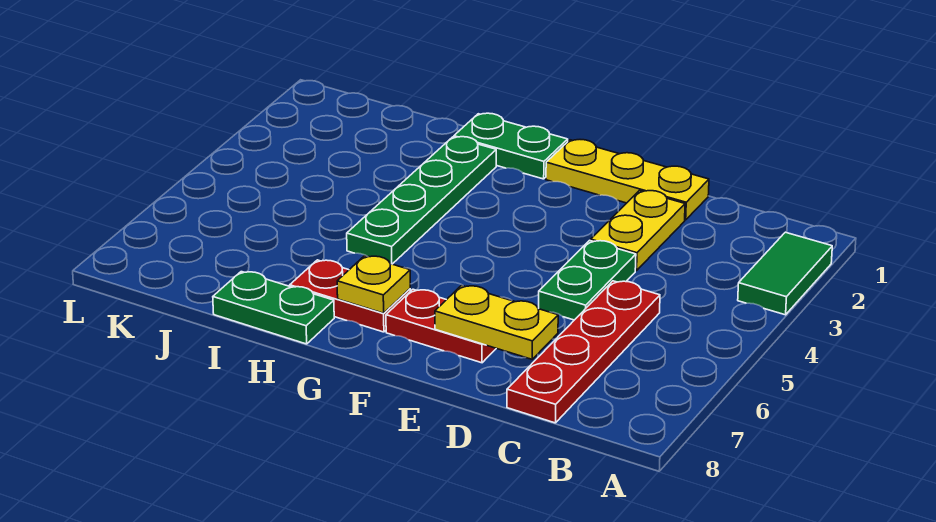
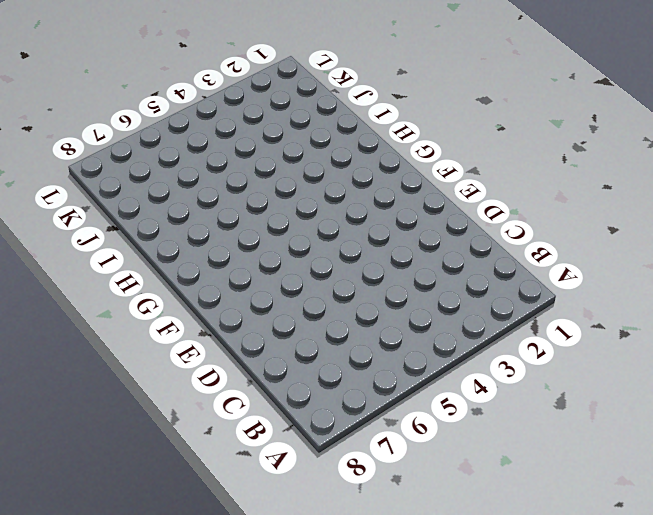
none -> green tile A2:A3 level 1
none -> red plate C5:C8 level 1
none -> yellow plate D1:F1 level 1

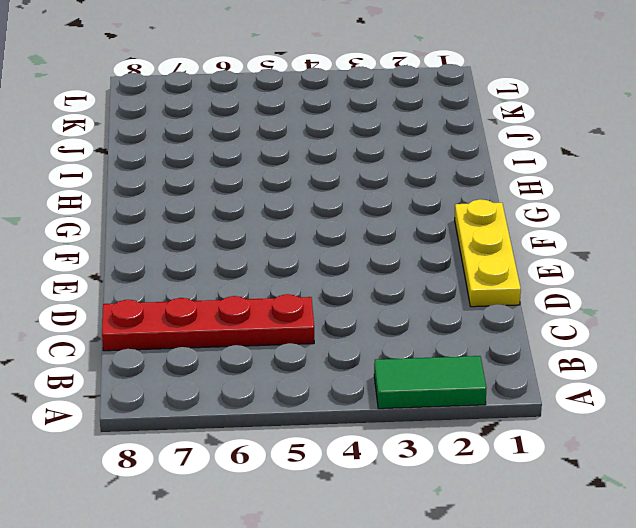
none -> yellow plate D2:D3 level 1
none -> green plate D4:D5 level 1
none -> red plate E7:F7 level 1

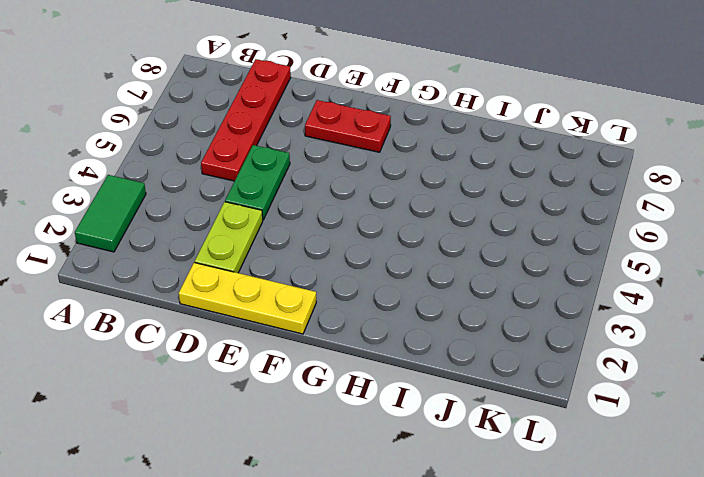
lime plate D2:D3 level 1 -> yellow plate D2:D3 level 1
none -> green plate G1:H1 level 1
none -> red plate G7:H7 level 1
none -> green plate H2:H5 level 1

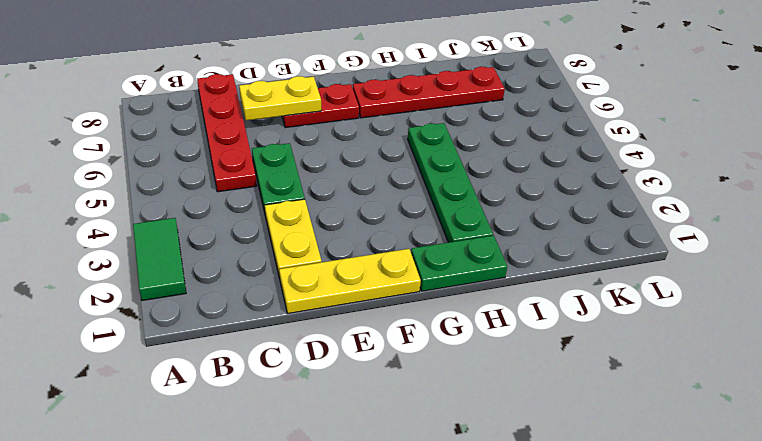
red plate G7:J7 level 1 -> red plate G7:H7 level 1
none -> green plate H8:I8 level 1
none -> yellow plate G7 level 2

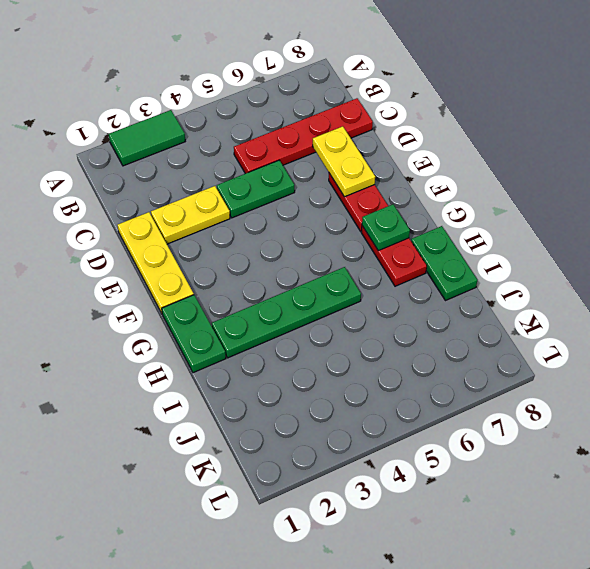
green plate G7 level 2 -> yellow plate G7 level 2

